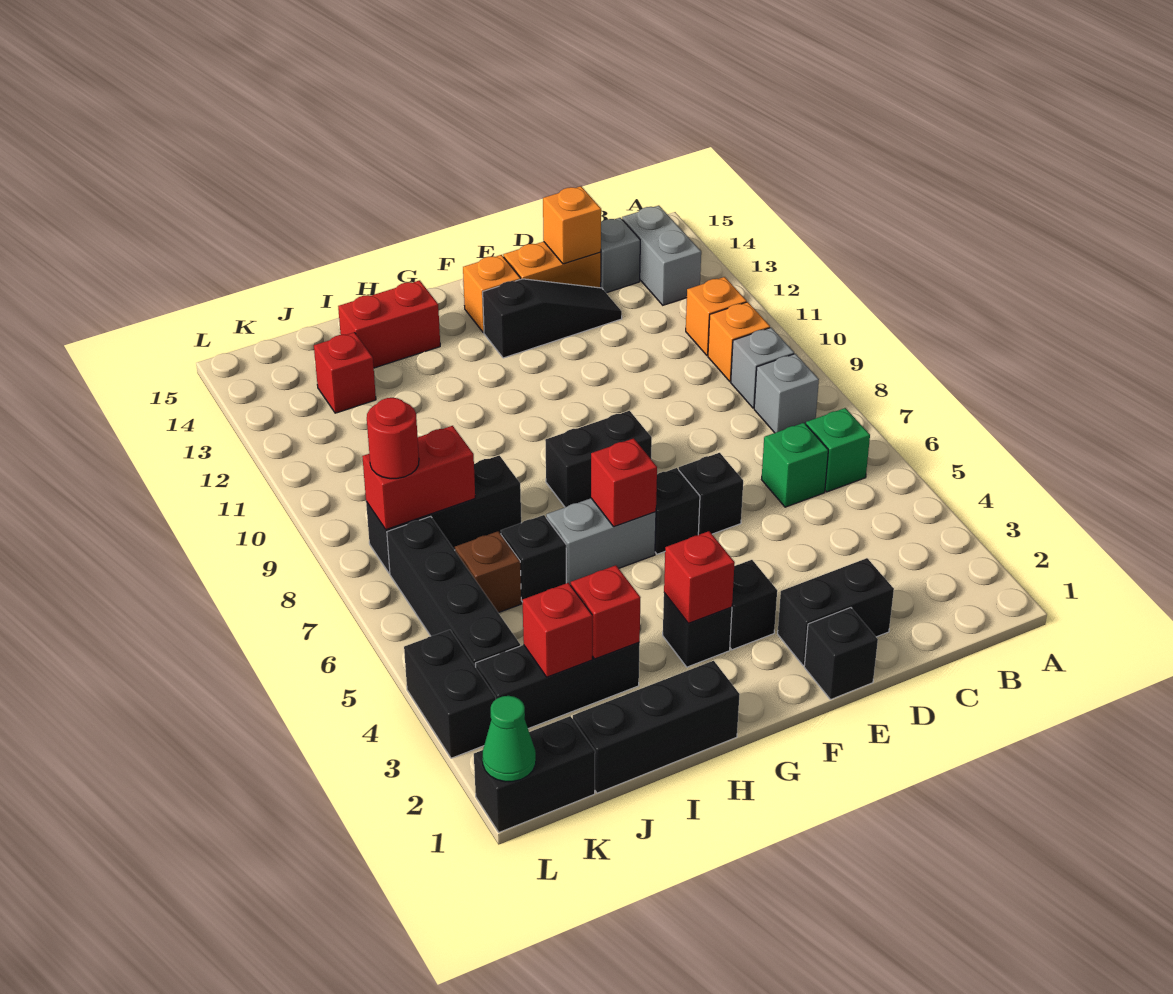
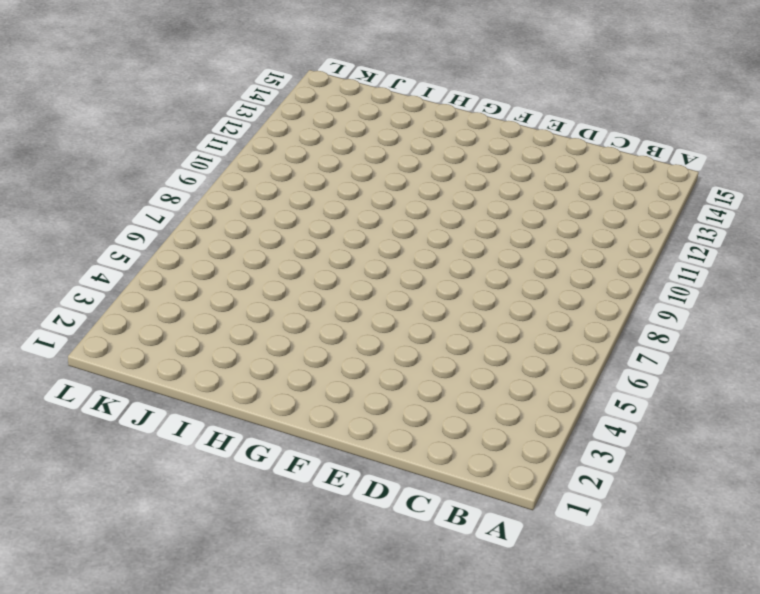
none -> green brick B6 level 1
none -> grey brick B8 level 1
none -> grey brick B9 level 1
none -> orange brick B10 level 1

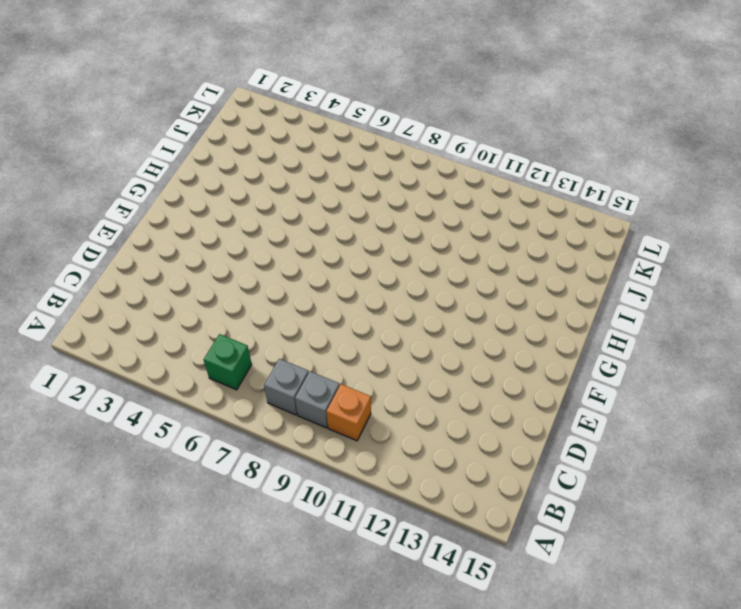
none -> orange brick B11 level 1
none -> grey brick B13:B14 level 1
none -> green brick C6 level 1
none -> grey brick C14 level 1

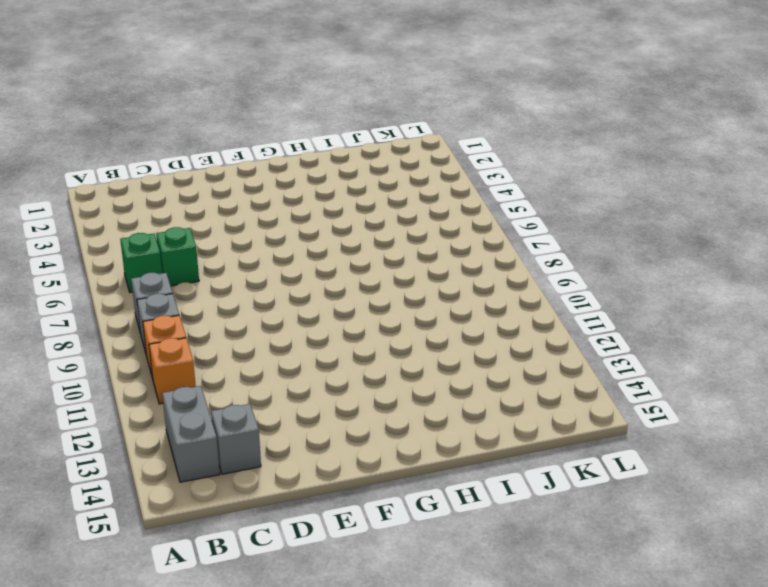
none -> black brick D2:E2 level 1
none -> black slope D13:F13 level 1 top F
none -> orange brick D14:E14 level 1
none -> black brick E1 level 1

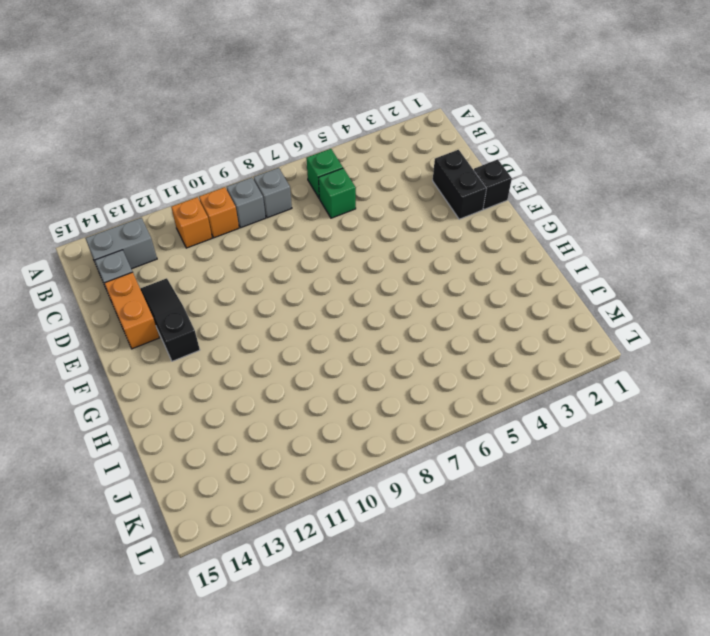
none -> black brick E6 level 1
none -> black brick F3 level 1
none -> black brick F6 level 1
none -> black brick F8:G8 level 1

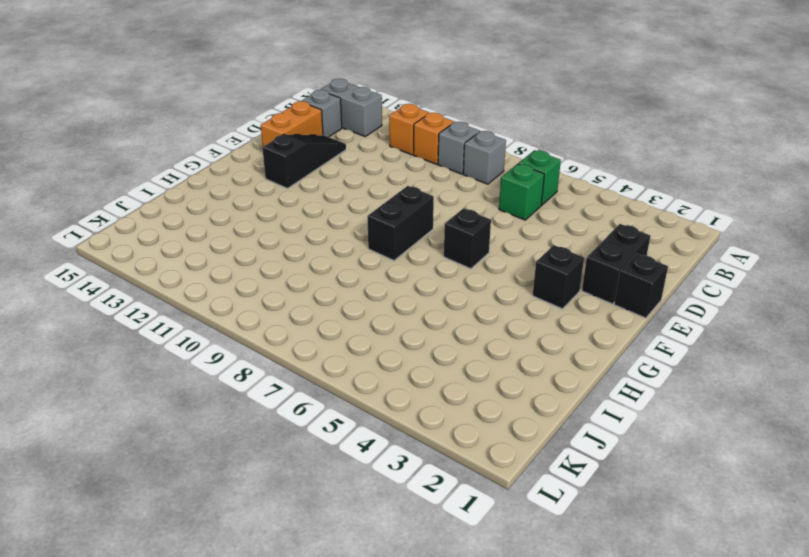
none -> black brick E6 level 1
none -> orange brick F14 level 1
none -> black brick G3 level 1
none -> grey brick G6:H6 level 1

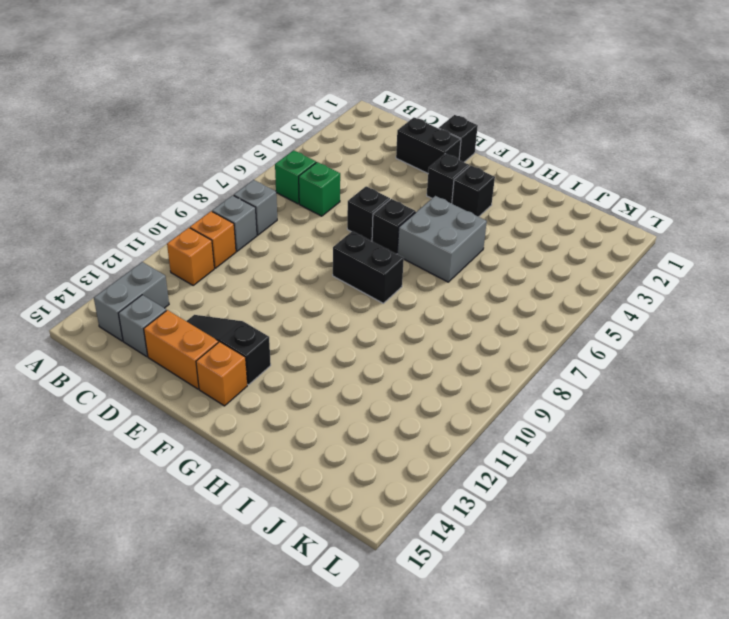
grey brick G5:H6 level 1 -> grey brick G6:H6 level 1
none -> black brick H1:J1 level 1
none -> red brick H14:I14 level 1
none -> black brick I3:K3 level 1
none -> black brick I6 level 1

